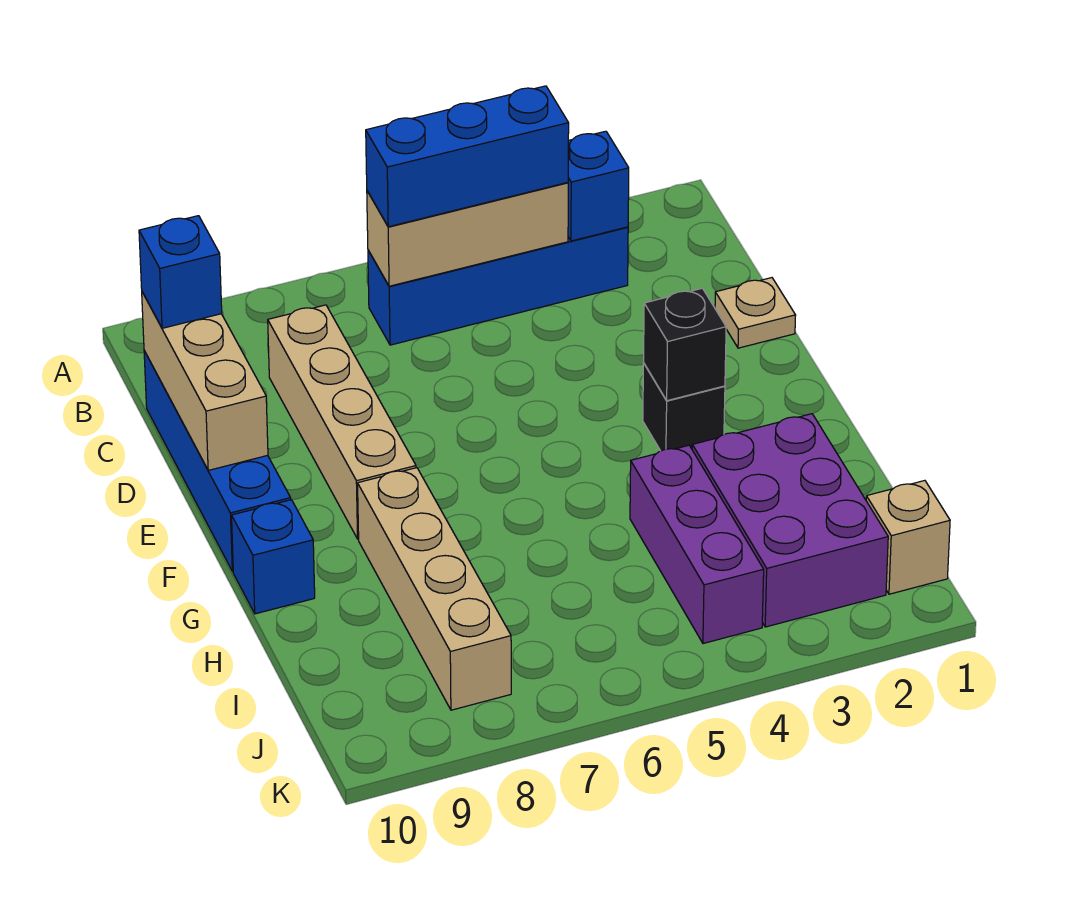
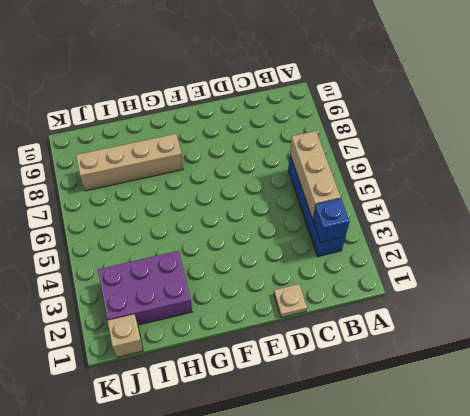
none -> tan brick C8:F8 level 1
none -> blue brick C10:F10 level 1
none -> black brick F3 level 1

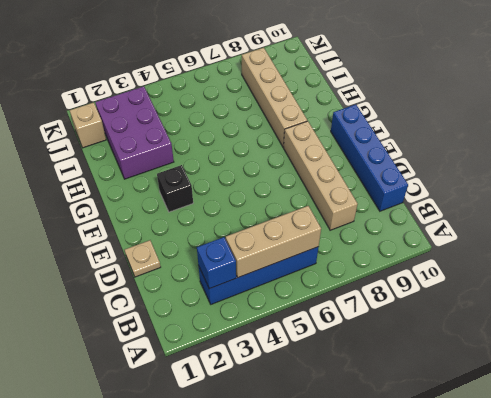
none -> blue brick G10 level 1
none -> purple brick H4:J4 level 1
none -> tan brick C10:E10 level 2

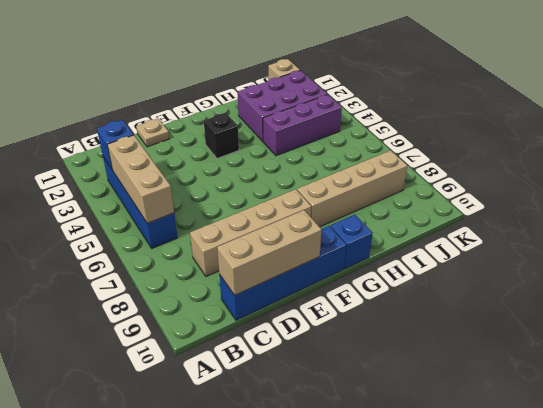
none -> black brick F3 level 2
none -> blue brick B4:B6 level 3
none -> blue brick C10 level 3

